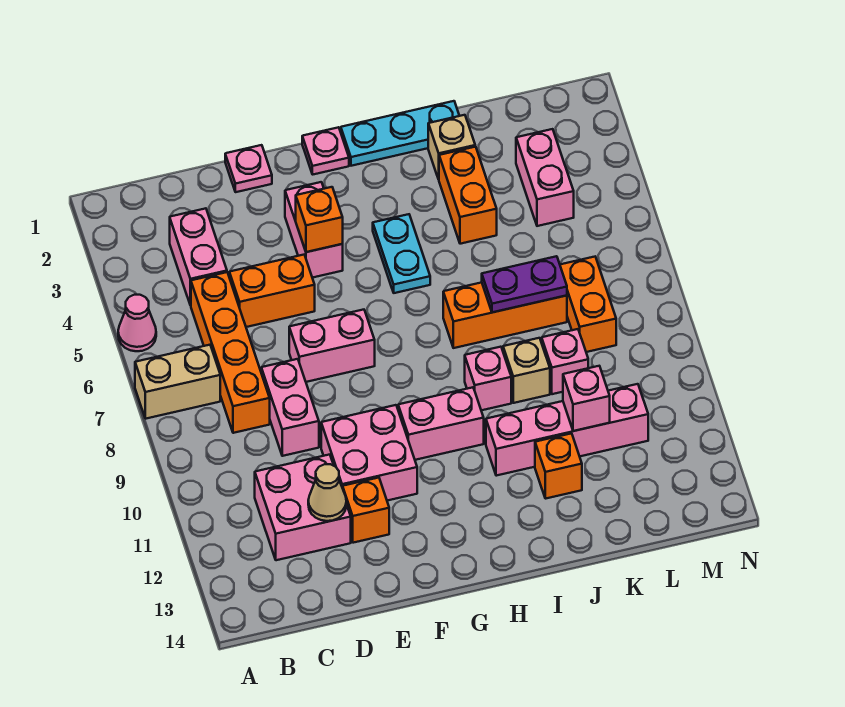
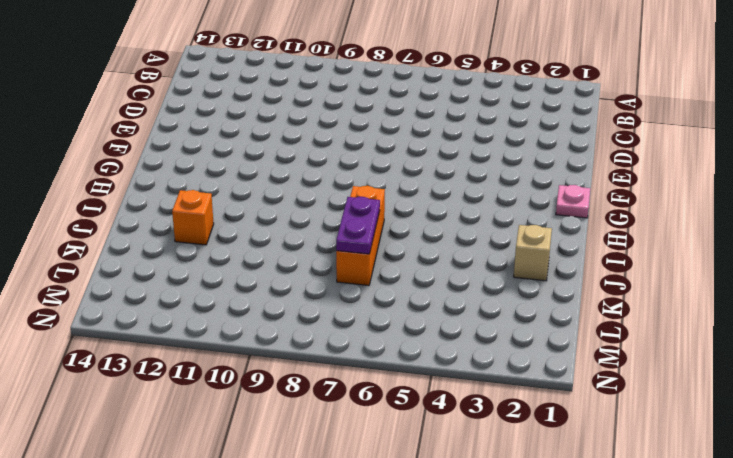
none -> pink cone A5 level 1
none -> tan brick A7:B7 level 1
none -> pink brick C3:C4 level 1
none -> orange brick C5:C8 level 1

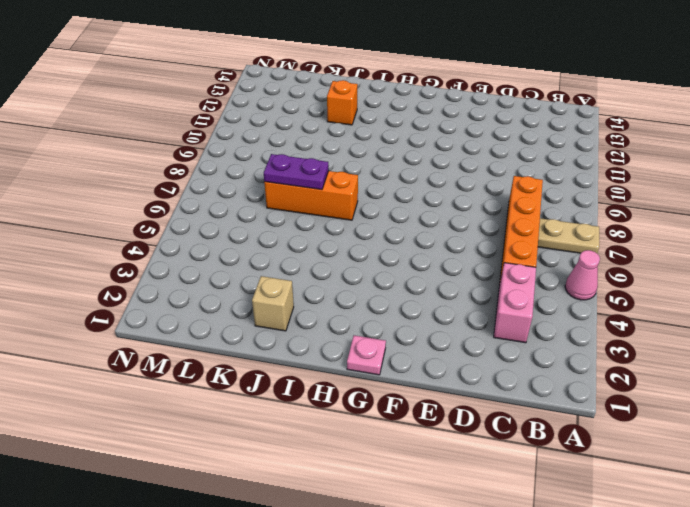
tan plate A7:B7 level 1 -> tan brick A7:B7 level 1
none -> pink brick C11:D12 level 1
none -> orange brick D5:E5 level 1
none -> pink brick D8:D9 level 1
none -> pink plate E1 level 1

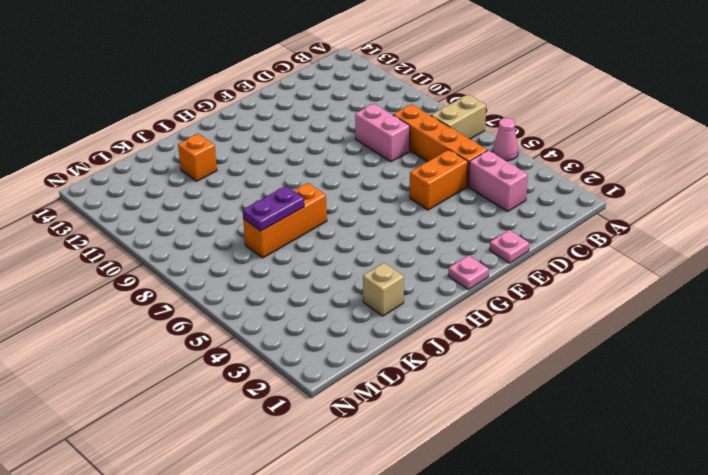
none -> pink brick C11:D12 level 1
none -> pink brick E7:F7 level 1
none -> pink brick E10:F11 level 1
none -> orange brick E12 level 1

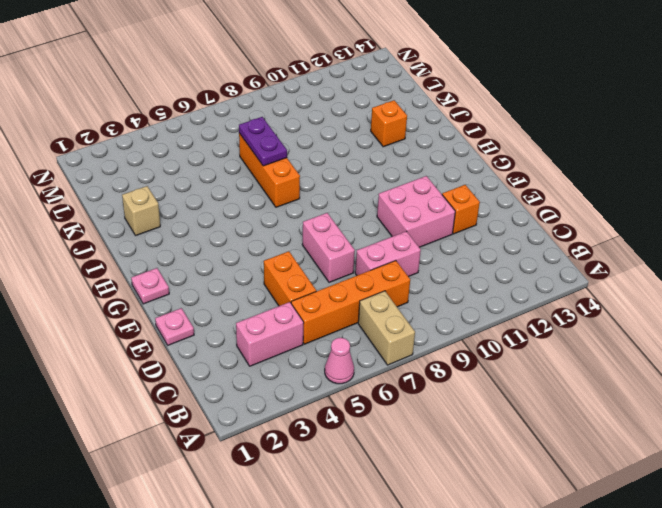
none -> pink brick C11:D12 level 1
none -> pink brick F3:F4 level 1
none -> pink brick G10:H10 level 1
none -> cyan plate H1:J1 level 1

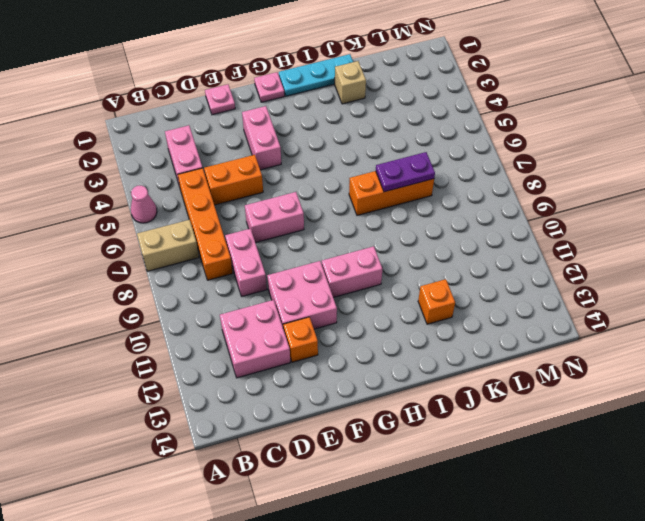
none -> cyan plate H4:H5 level 1
none -> pink brick I9 level 1
none -> pink brick I11:L11 level 1
none -> orange brick J3:J4 level 1

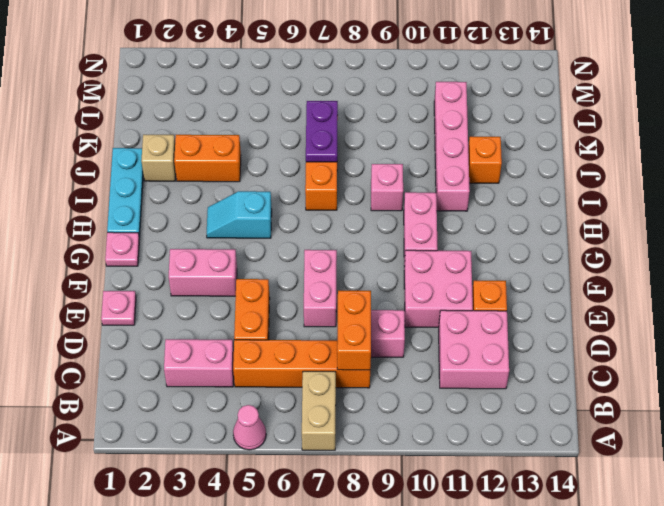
orange brick C8:D8 level 2 -> orange brick L7:L8 level 1
cyan slope H4:H5 level 1 top 5 -> cyan plate H4:H5 level 1
none -> tan brick J9 level 1
none -> pink brick K9 level 1
none -> pink brick L3:L4 level 1
none -> tan cone D12 level 2

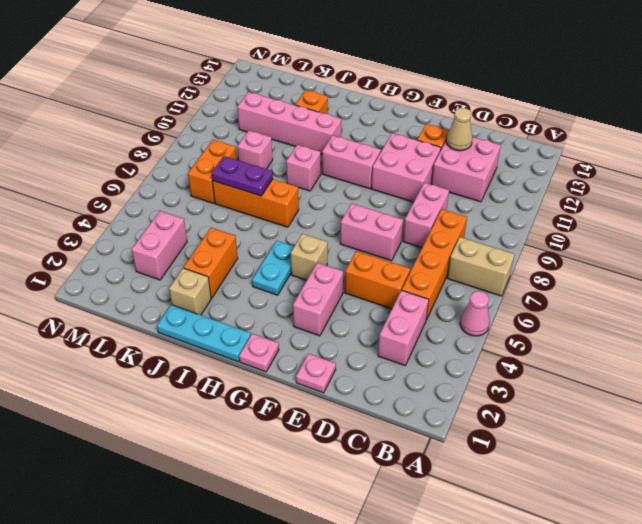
tan brick G5 level 1 -> tan brick J9 level 1
none -> orange brick F4 level 2
none -> pink brick K11 level 2

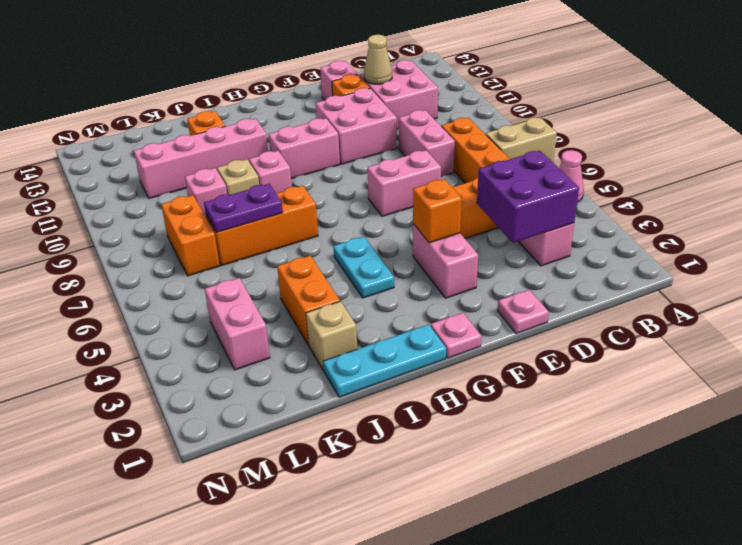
purple brick C3:D4 level 2 -> none
pink brick E13 level 1 -> pink brick K11 level 2

